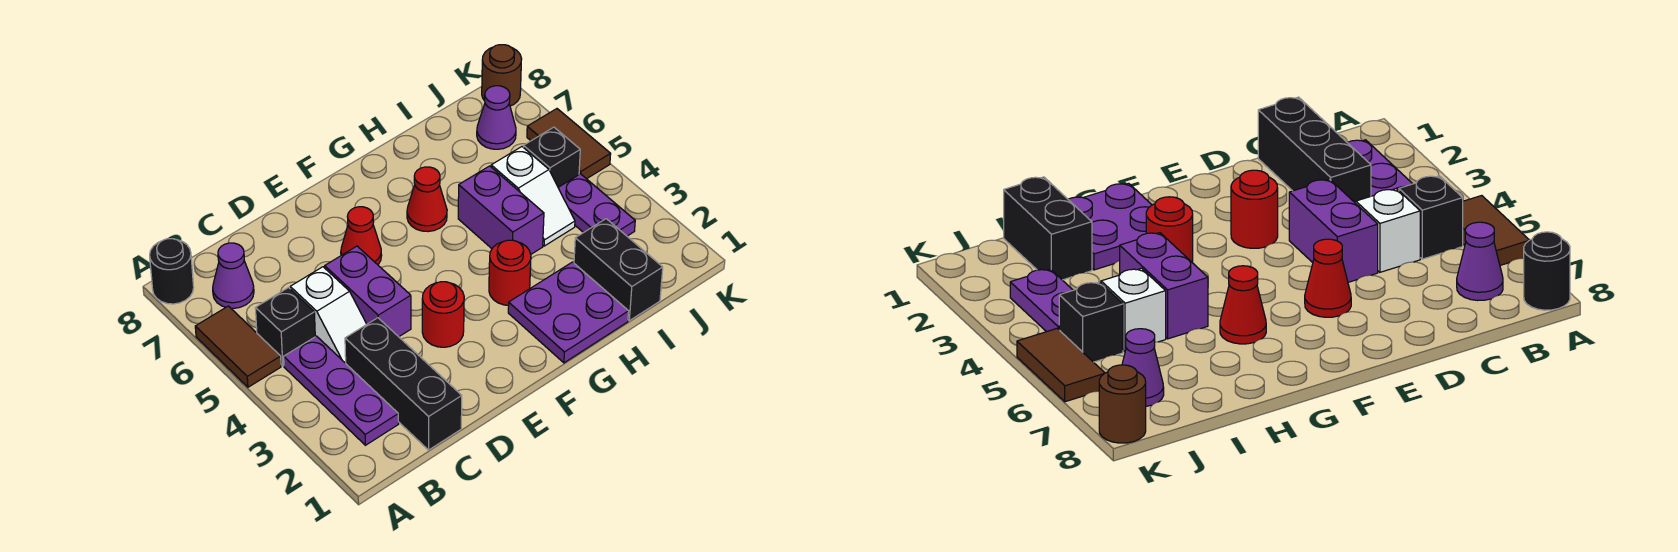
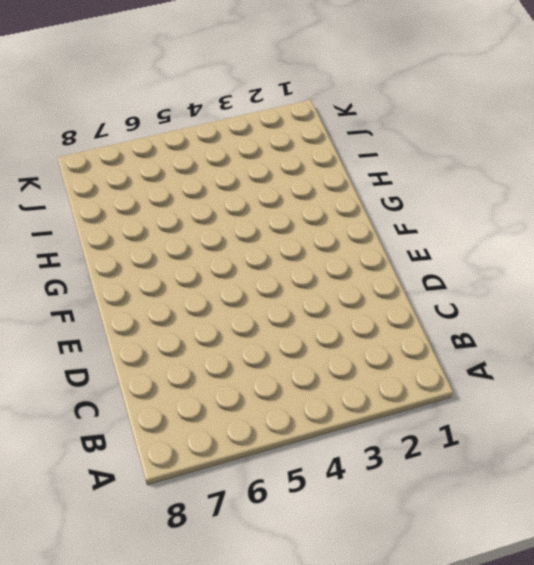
none -> brown tile A5:A6 level 1
none -> black round brick A8 level 1
none -> purple plate B2:B4 level 1

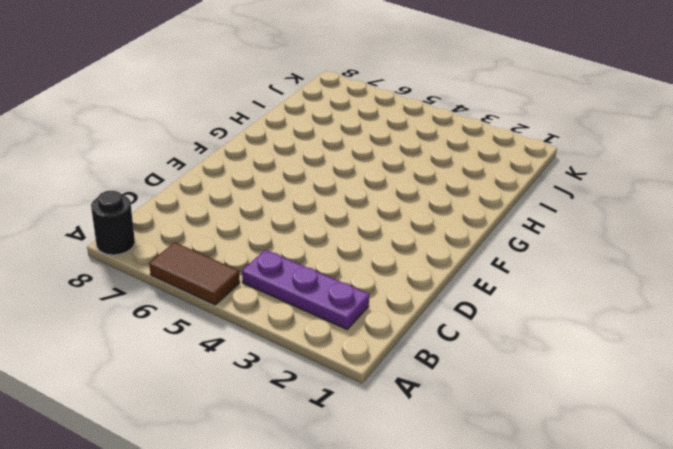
none -> black brick B5 level 1
none -> purple cone B7 level 1
none -> black brick C1:C3 level 1

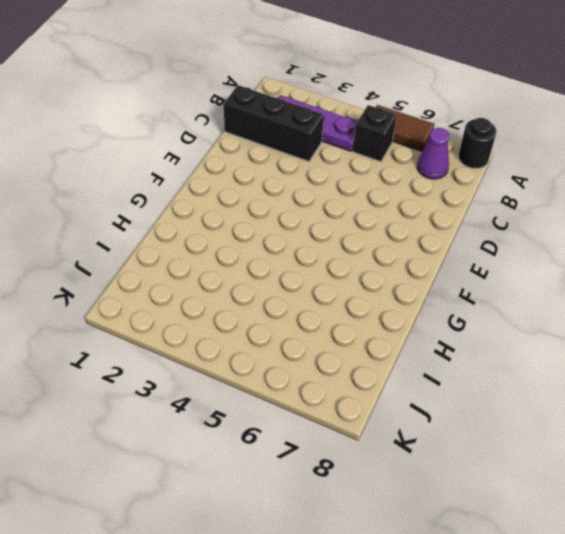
none -> white slope C4:C5 level 1 top 5
none -> purple brick D4:D5 level 1
none -> red round brick E3 level 1

